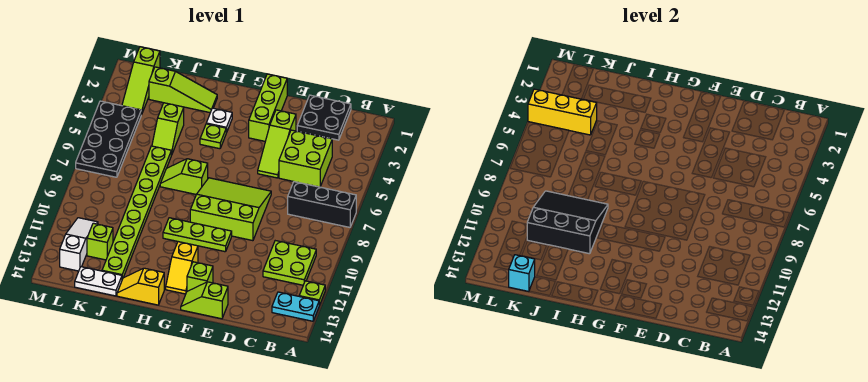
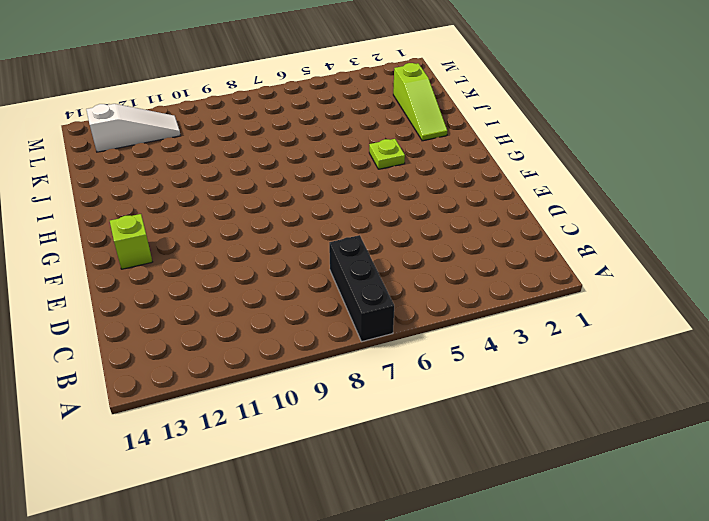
none -> lime plate A12 level 1
none -> cyan plate A13:B13 level 1
none -> lime plate B10:C11 level 1

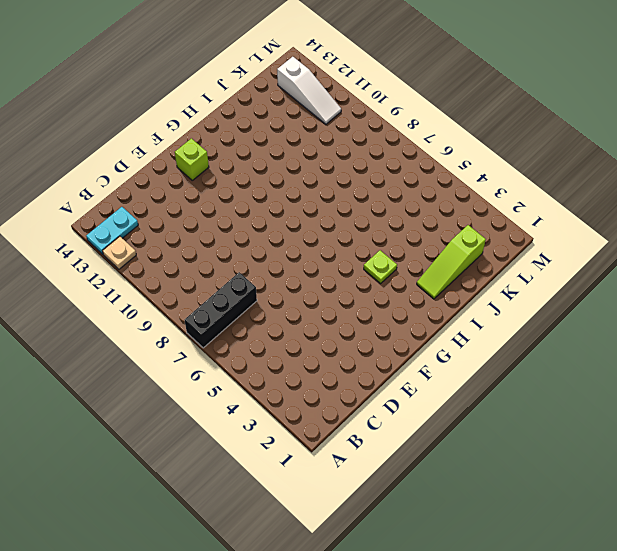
tan plate A12 level 1 -> lime plate A12 level 1
none -> lime plate B10:C11 level 1
none -> black plate C1:D2 level 1
none -> lime brick C4:D5 level 1

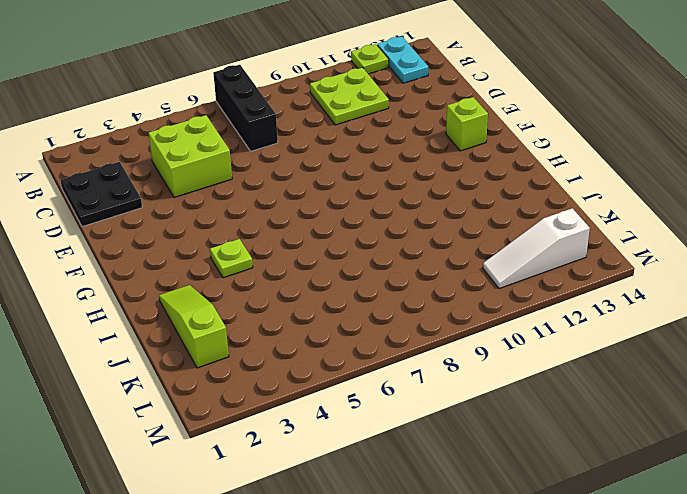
none -> lime slope E3:E5 level 1 top 3
none -> lime slope E7:G9 level 1 top 9
none -> lime slope E14:F14 level 1 top E

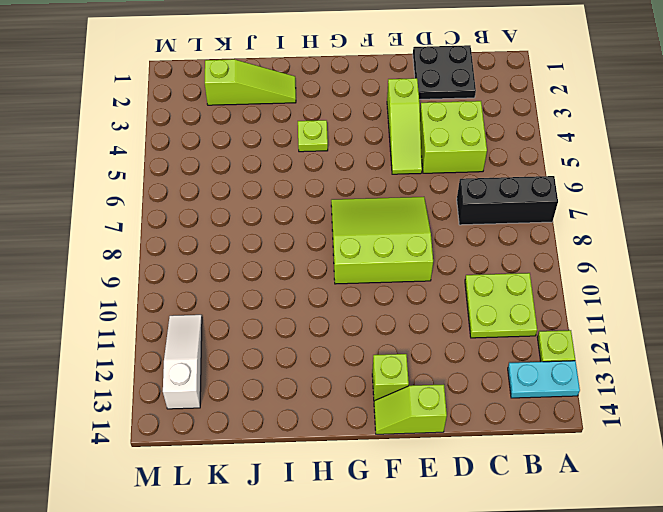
none -> lime brick F1:F3 level 1
none -> lime plate F10:H10 level 1
none -> yellow slope G12:G13 level 1 top 12

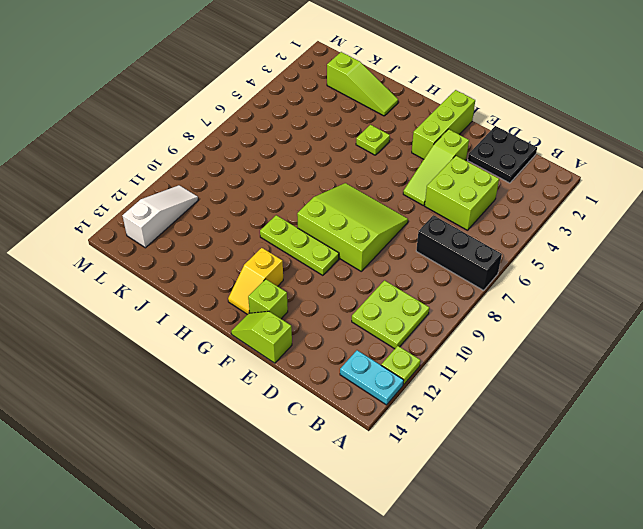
none -> white plate H3 level 1
none -> lime slope H7:I7 level 1 top H
none -> yellow slope H14:I14 level 1 top H

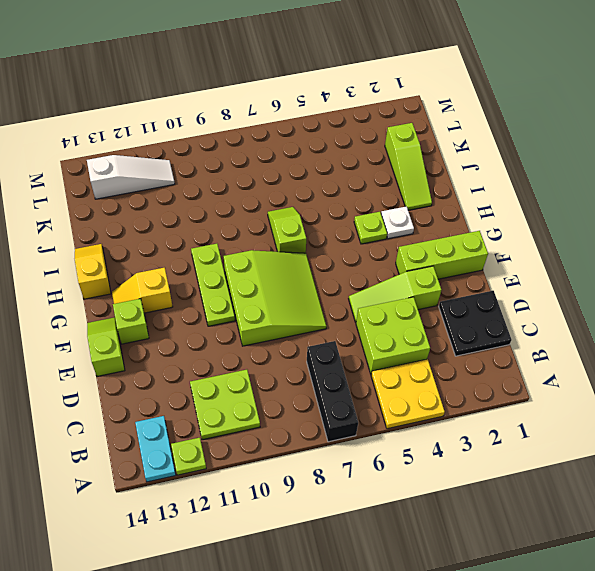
yellow plate A4:B5 level 1 -> none
none -> lime slope J4:J5 level 1 top 4
none -> lime plate J6:J13 level 1
none -> white plate J14:K14 level 1

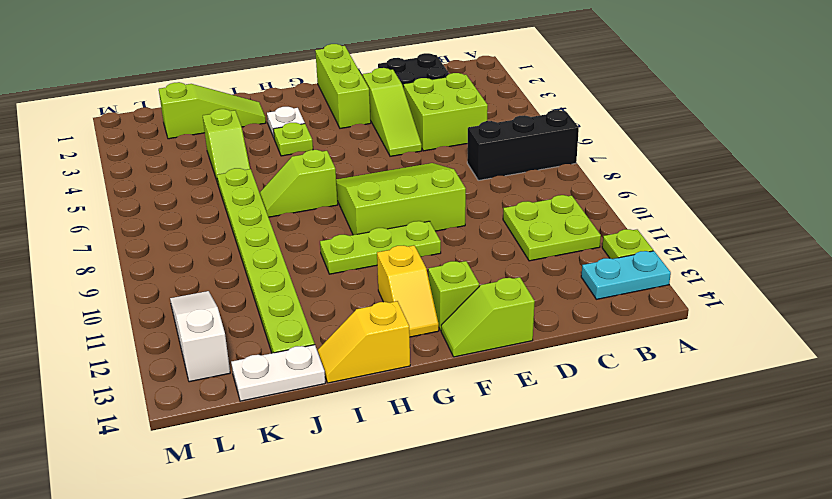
none -> lime brick K12 level 1
none -> lime slope L1:L3 level 1 top 1
none -> black plate L4:M7 level 1

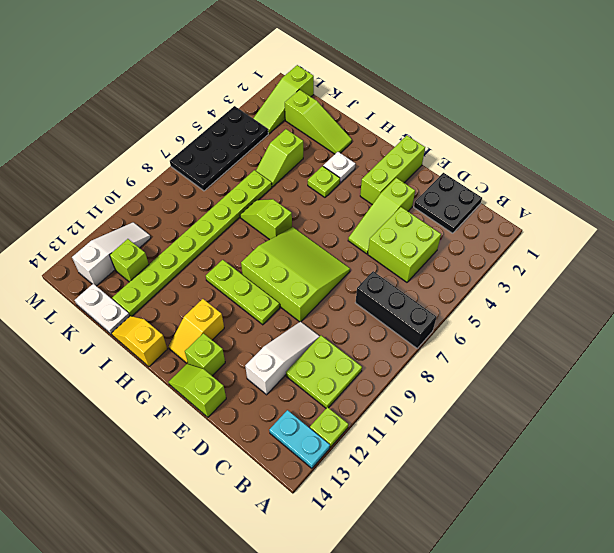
white slope D10:D12 level 1 top 12 -> none
none -> black slope I9:K11 level 2 top 11
none -> yellow brick K4:M4 level 2
none -> cyan brick K14 level 2

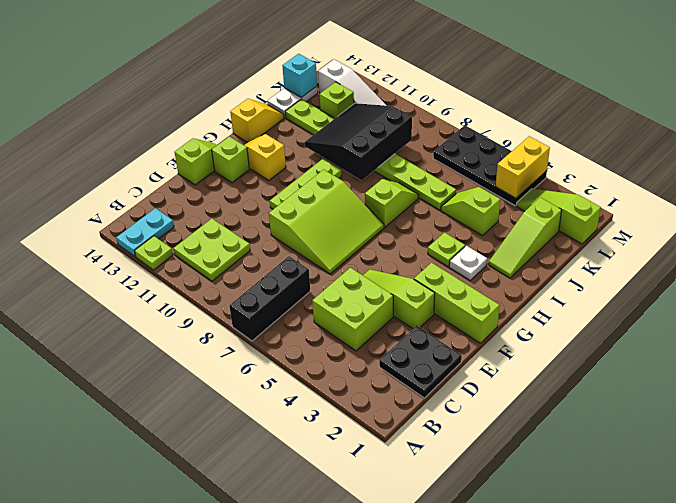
black slope I9:K11 level 2 top 9 -> black slope I9:K11 level 2 top 11
yellow brick L4:M4 level 2 -> yellow brick K4:M4 level 2

